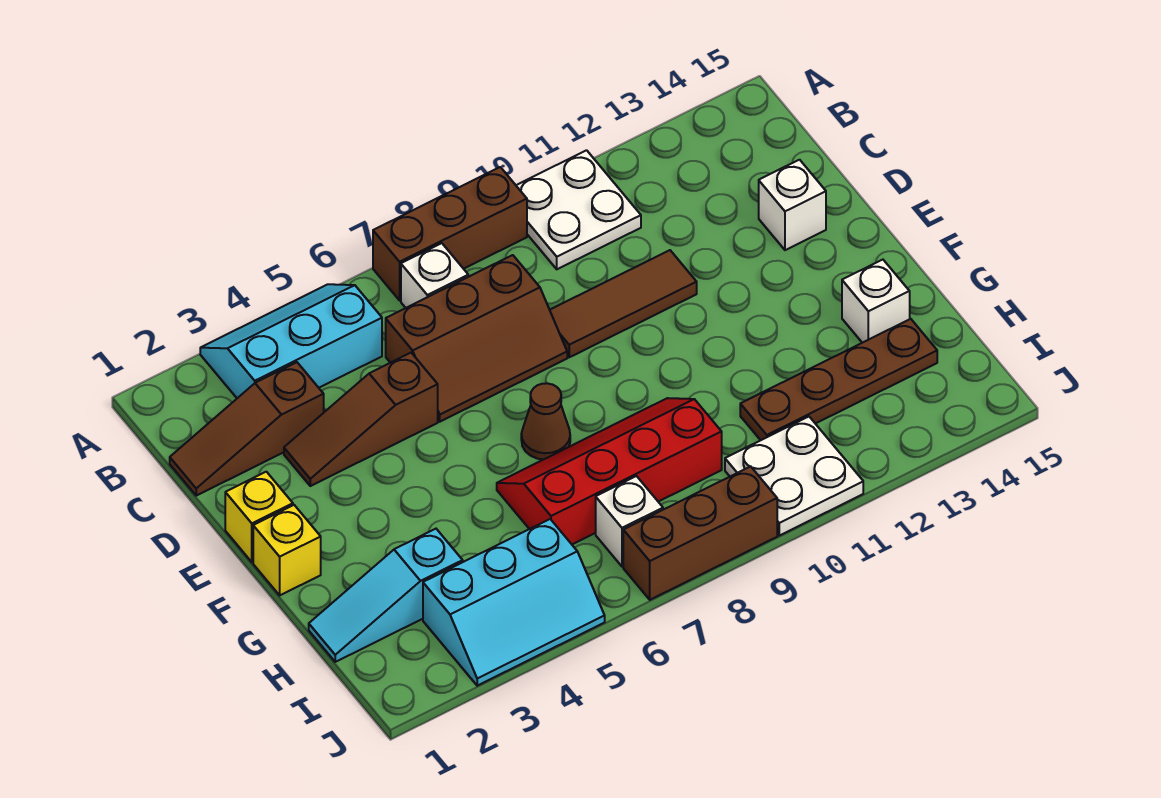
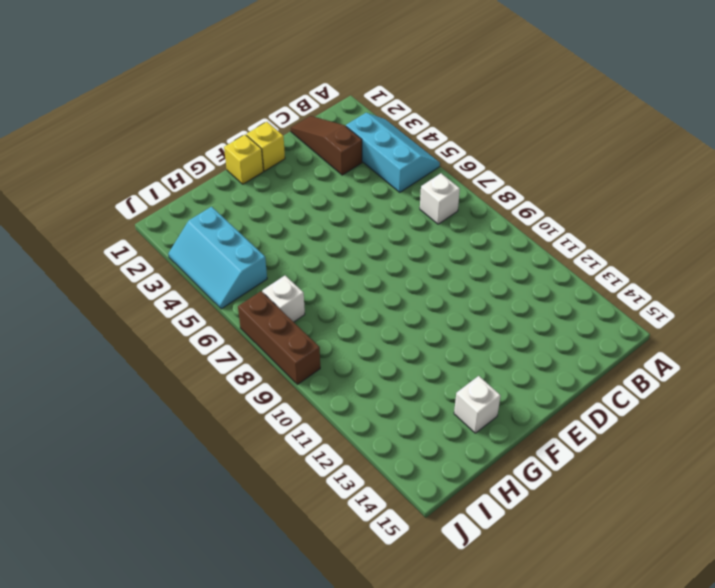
none -> brown brick A7:A9 level 1
none -> white plate A10:B11 level 1
none -> brown slope C6:D8 level 1 top C

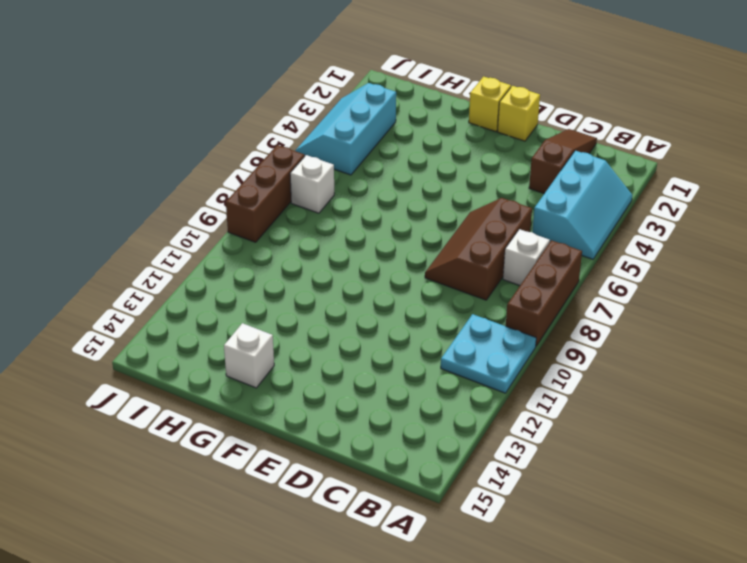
cyan plate A10:B11 level 1 -> white plate A10:B11 level 1
none -> brown slope D3:D5 level 1 top 5
none -> brown tile D9:D11 level 1
none -> white brick D14 level 1

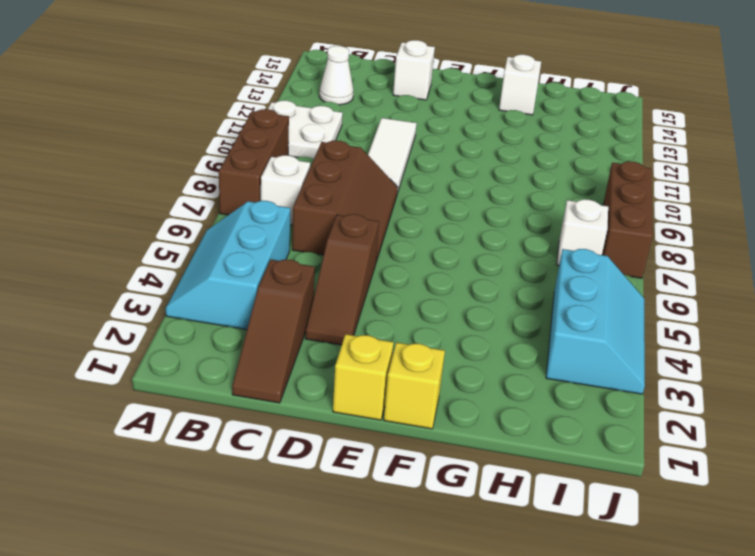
white cone B13 level 1 -> none
white tile D9:D11 level 1 -> brown tile D9:D11 level 1
none -> brown cone F7 level 1
none -> red slope G6:H9 level 1 top H
none -> cyan slope H1:H3 level 1 top 3

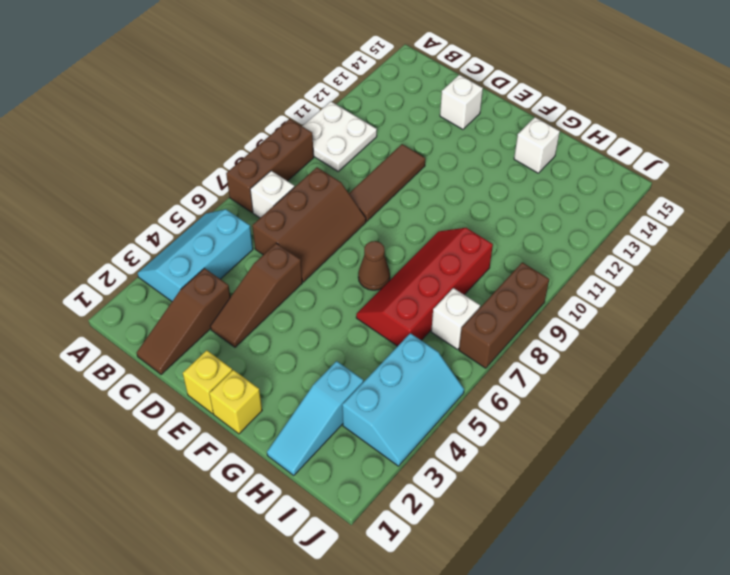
none -> brown plate H11:H14 level 1
none -> white plate I10:J11 level 1

